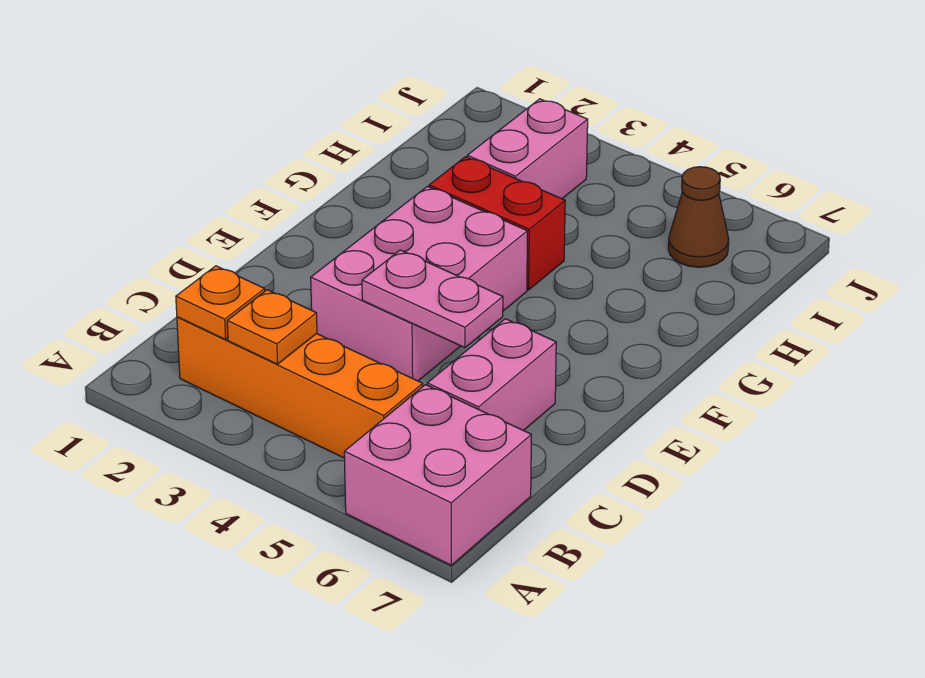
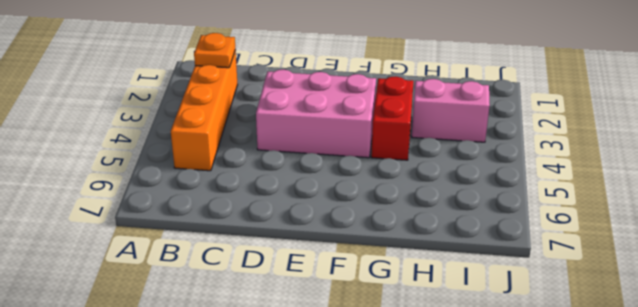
none -> pink brick A6:B7 level 1
none -> pink brick C6:D6 level 1

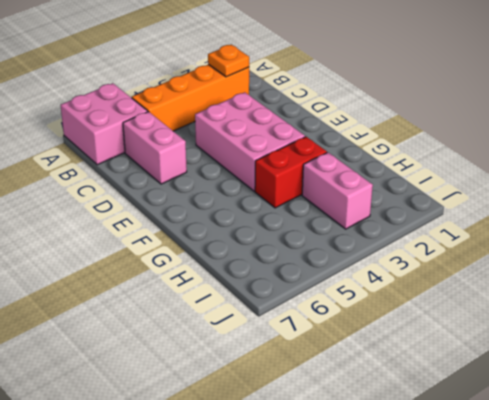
none -> brown cone I6 level 1
none -> orange plate B3 level 2

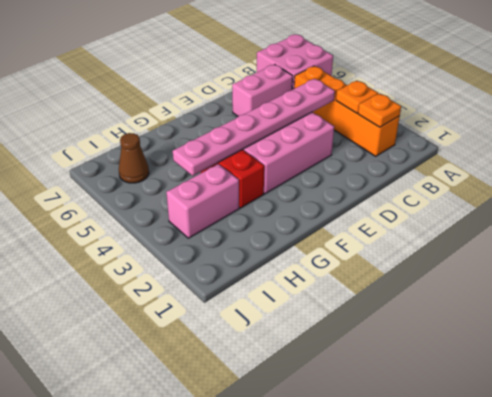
pink plate C4:H4 level 2 -> pink plate D4:D5 level 2

